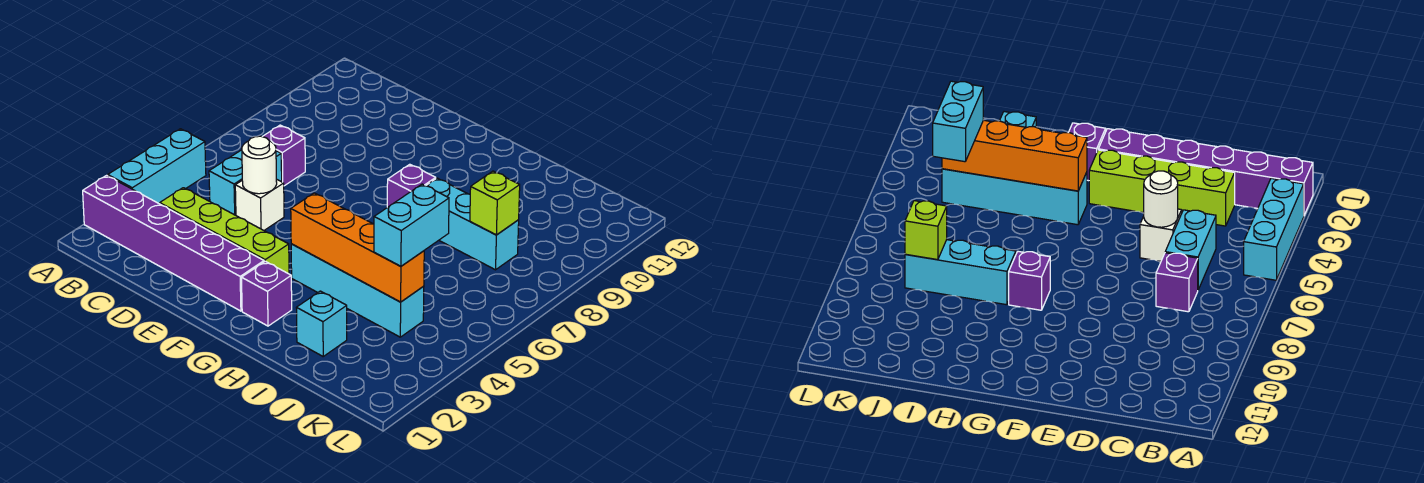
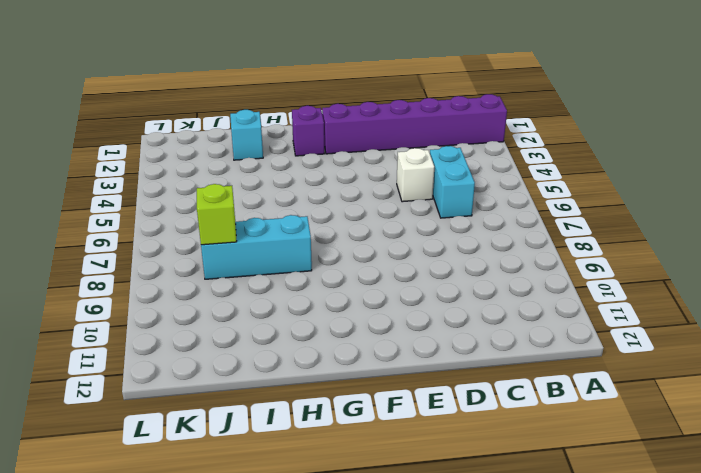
none -> cyan brick A3:A5 level 1
none -> lime brick C3:F3 level 1
none -> purple brick C7 level 1

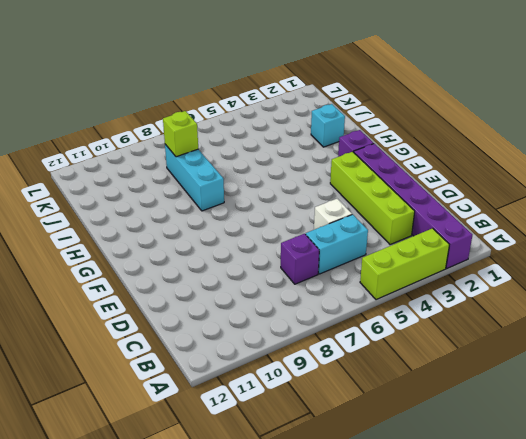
lime brick A3:A5 level 1 -> cyan brick A3:A5 level 1
none -> cyan brick G4:J4 level 1
none -> purple brick G8 level 1
none -> white round brick D5 level 2

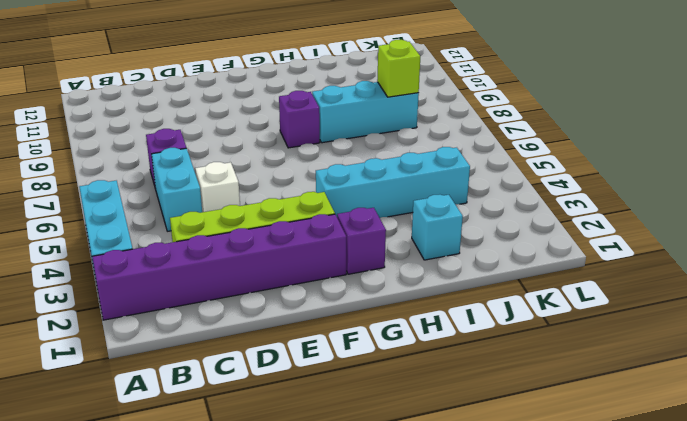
none -> white round brick D5 level 2
none -> orange brick G4:J4 level 2
none -> cyan brick J4:J5 level 3

